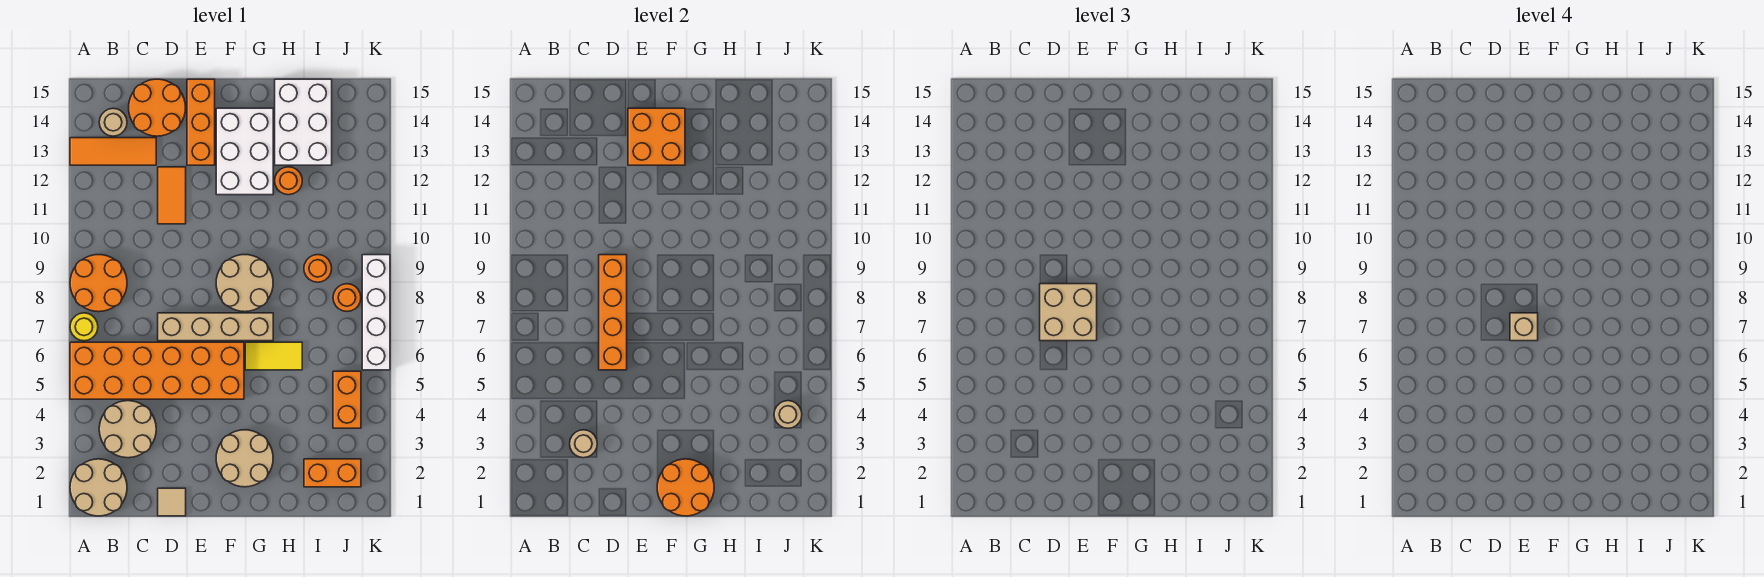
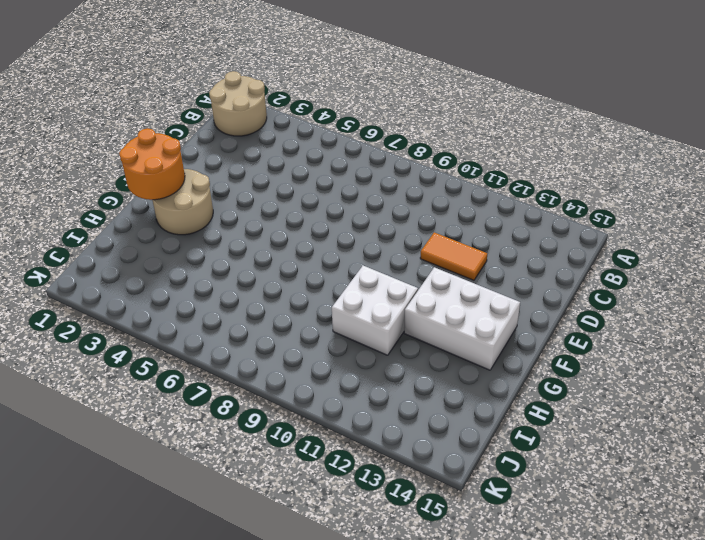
white brick G10:H11 level 1 -> none
none -> orange brick A5:F6 level 1
none -> yellow round brick A7 level 1
none -> orange round brick A8:B9 level 1
none -> orange tile A13:C13 level 1

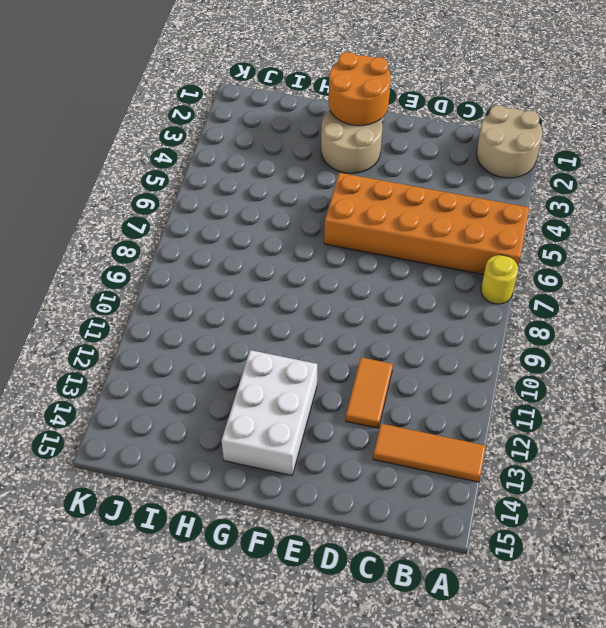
none -> orange round brick A8:B9 level 1
none -> tan round brick B3:C4 level 1
none -> tan round brick B14 level 1
none -> orange round brick C14:D15 level 1

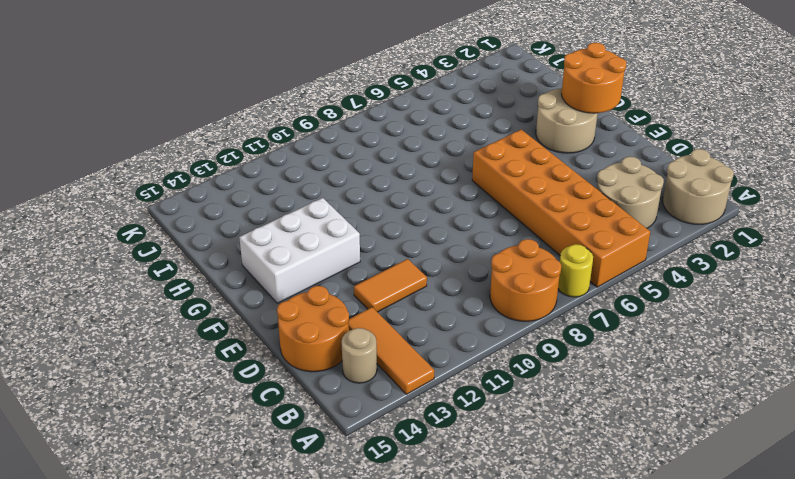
none -> tan tile D1 level 1
none -> tan brick D7:G7 level 1
none -> orange brick E13:E15 level 1
none -> tan round brick F8:G9 level 1

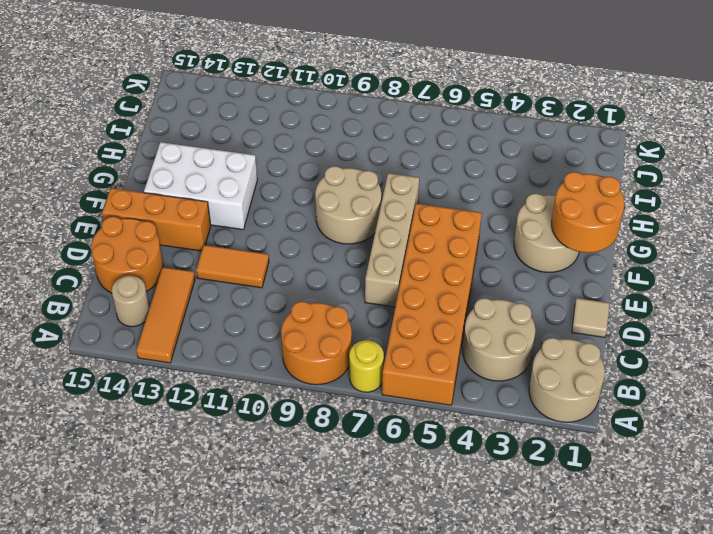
none -> yellow tile G6:H6 level 1
none -> orange round brick H12 level 1
none -> white brick H13:I15 level 1
none -> orange brick I2:J2 level 1

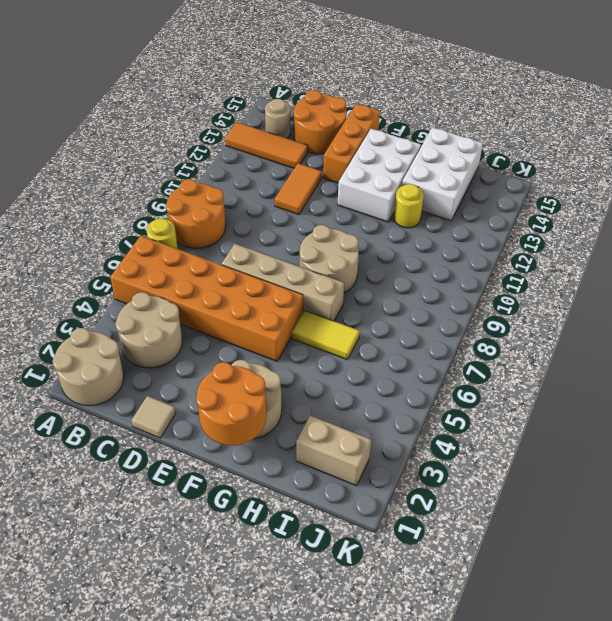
yellow round brick H12 level 1 -> orange round brick H12 level 1
tan brick I2:J2 level 1 -> orange brick I2:J2 level 1
none -> orange round brick I9 level 1
none -> orange brick J4:J5 level 1
none -> orange round brick J8 level 1
none -> white brick K6:K9 level 1

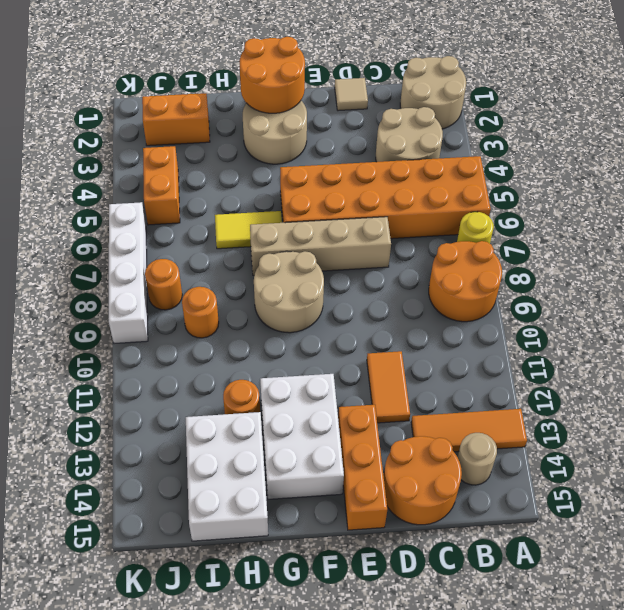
none -> tan round brick C3 level 2
none -> orange brick D6:D9 level 2
none -> orange brick E13:F14 level 2
none -> tan round brick J4 level 2

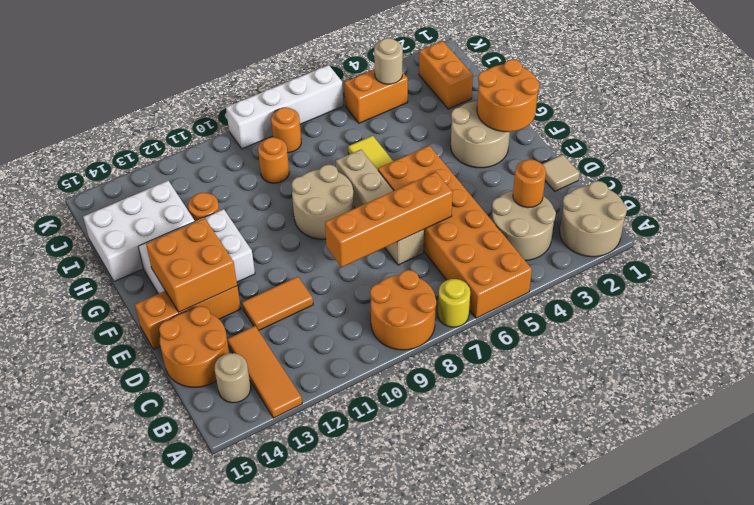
orange round brick C3 level 2 -> tan round brick C3 level 2
none -> tan brick D7:E8 level 3
none -> tan brick E7 level 4

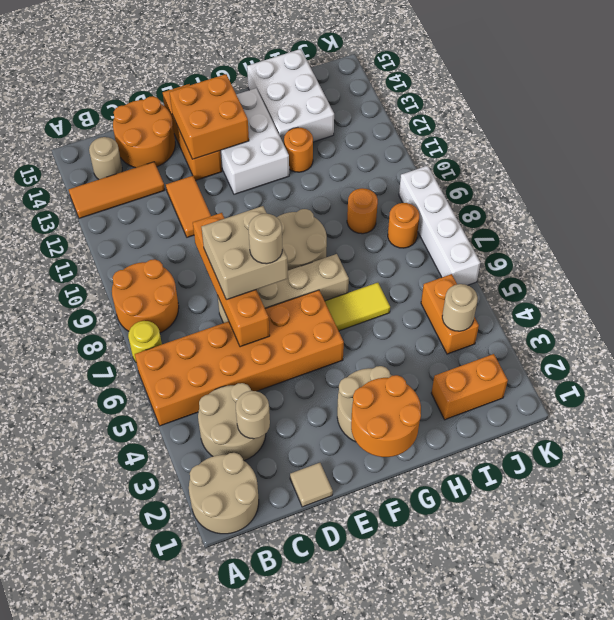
tan round brick E7 level 4 -> tan brick E7 level 4

